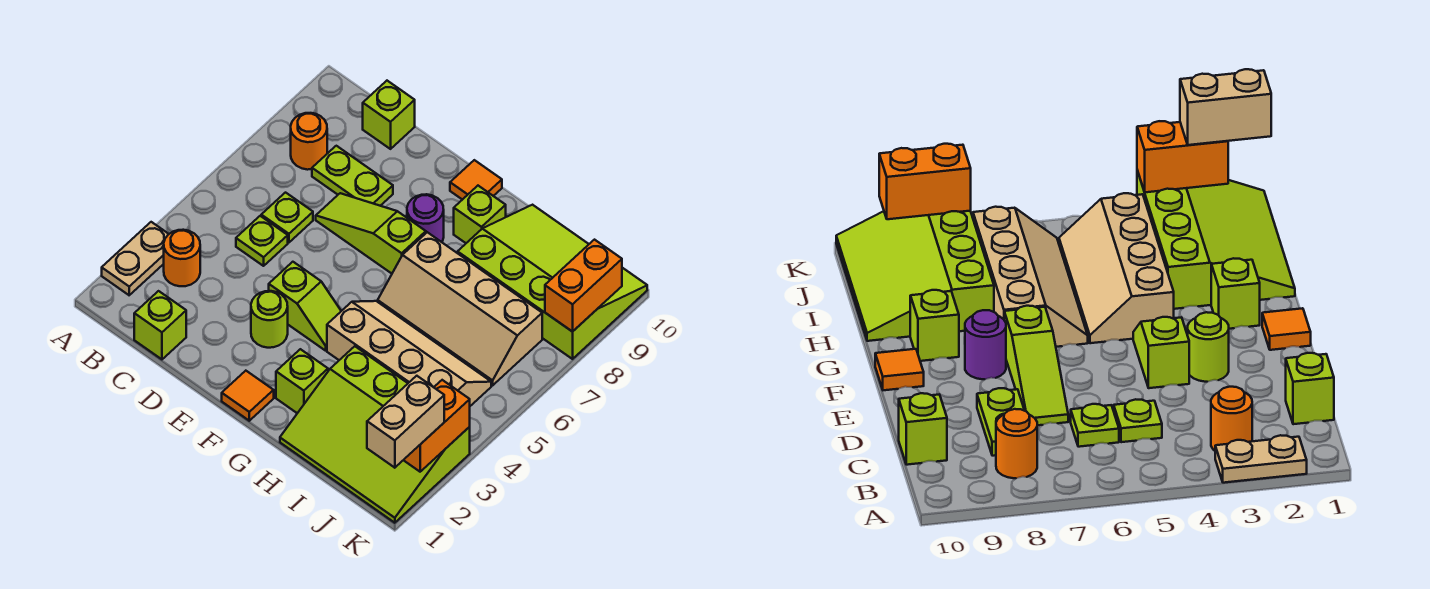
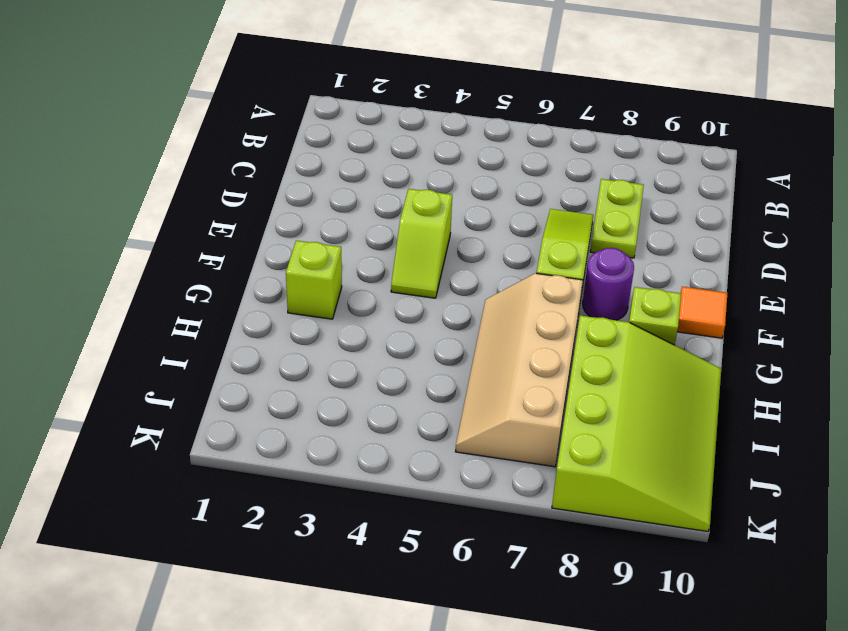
none -> tan plate A2:A3 level 1
none -> orange round brick B3 level 1
none -> orange round brick B8 level 1

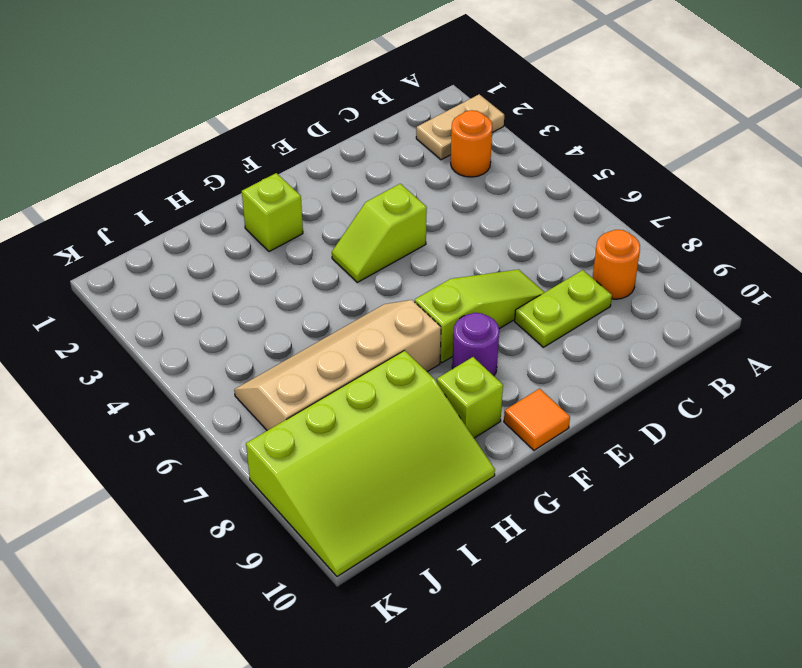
tan plate A2:B2 level 1 -> tan plate A2:A3 level 1
none -> lime brick C1 level 1
none -> lime plate C5 level 1
none -> lime plate C6 level 1

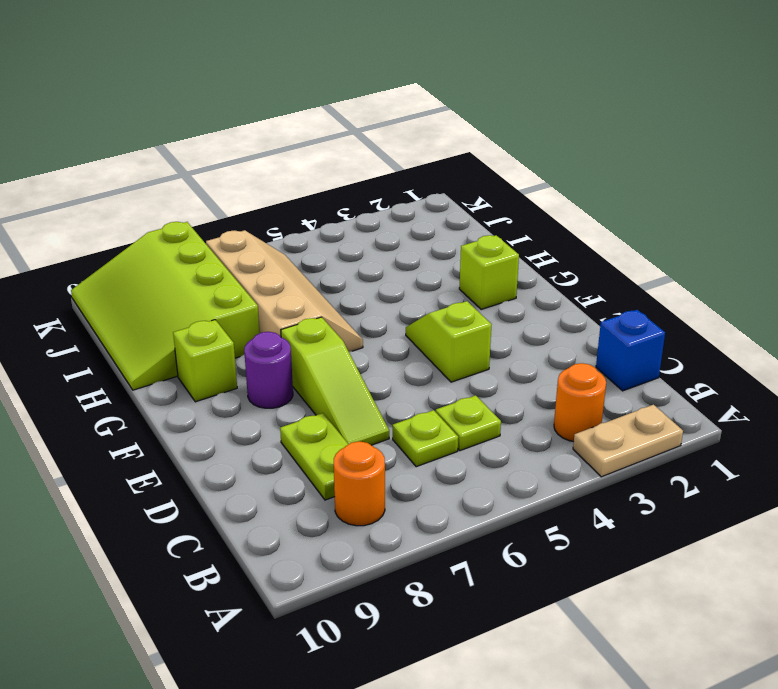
blue brick C1 level 1 -> lime brick C1 level 1
none -> lime brick C10 level 1
none -> lime round brick E3 level 1
none -> orange tile F1 level 1

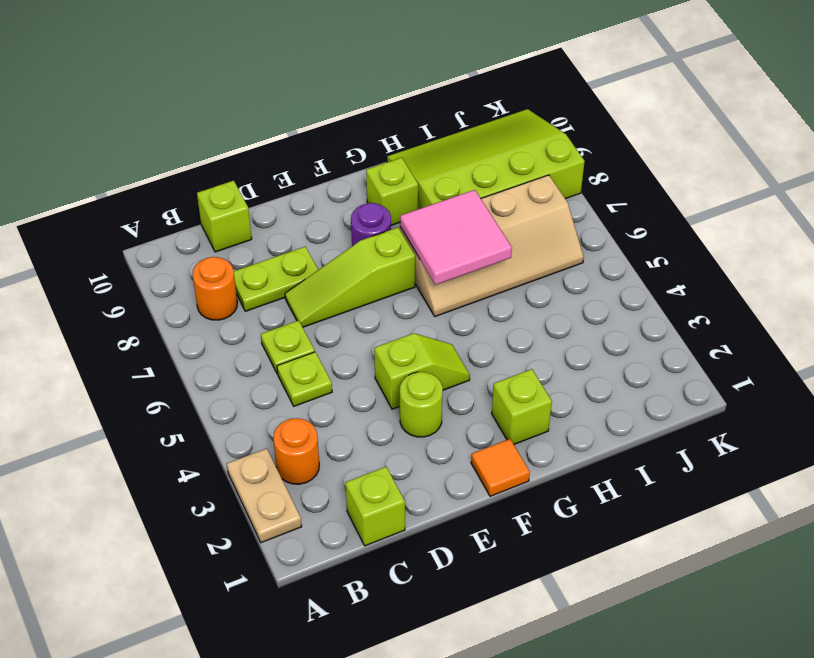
pink tile G6:H7 level 2 -> none
none -> orange tile F10 level 1
none -> tan slope G4:J5 level 1 top 4
none -> lime slope H1:K3 level 1 top 3

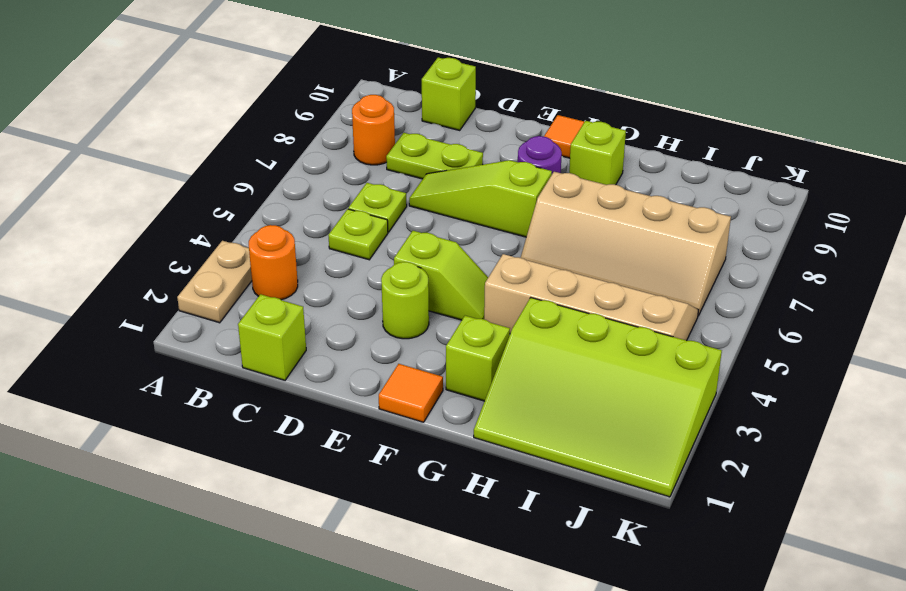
none -> lime slope H8:K10 level 1 top 8
none -> orange brick K2:K3 level 2
none -> orange brick K8:K9 level 2

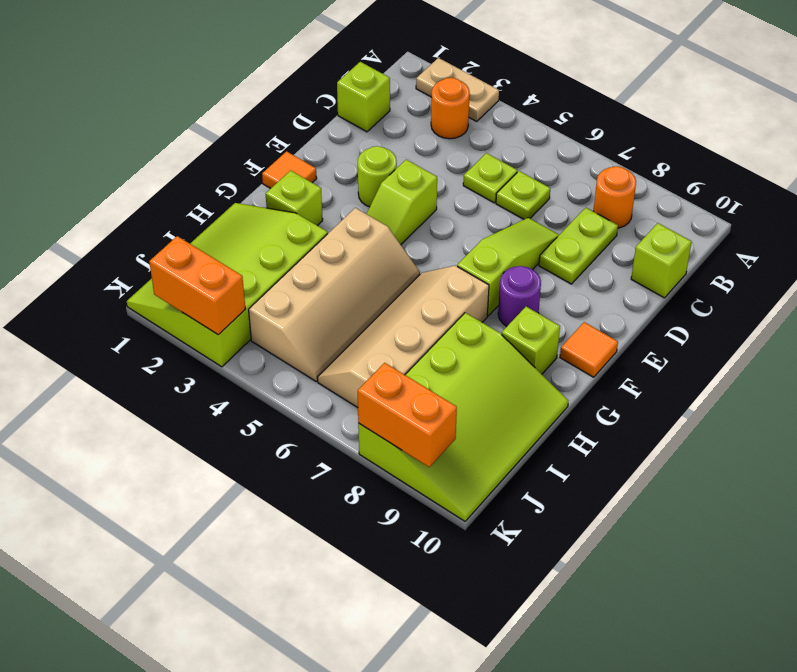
none -> tan brick K1:K2 level 3

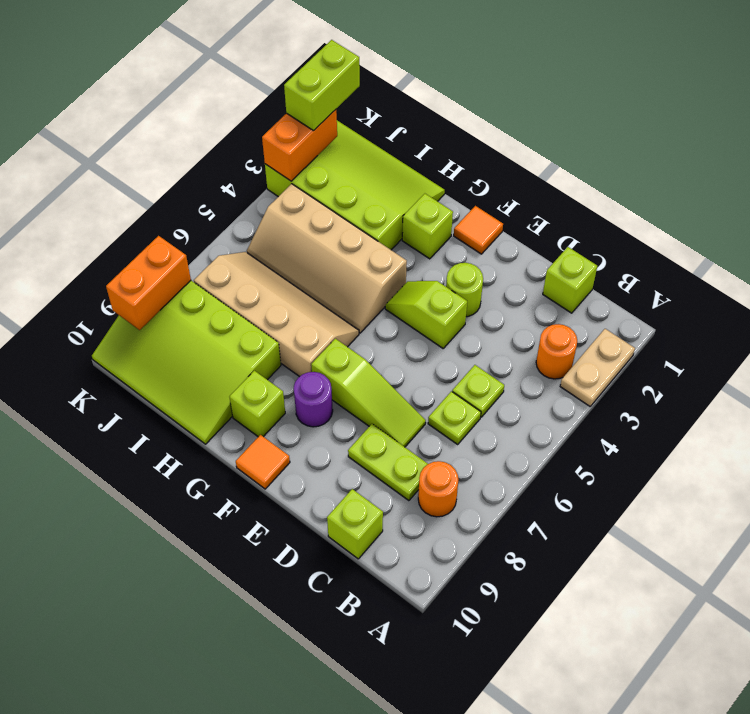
lime brick K1:K2 level 3 -> tan brick K1:K2 level 3

